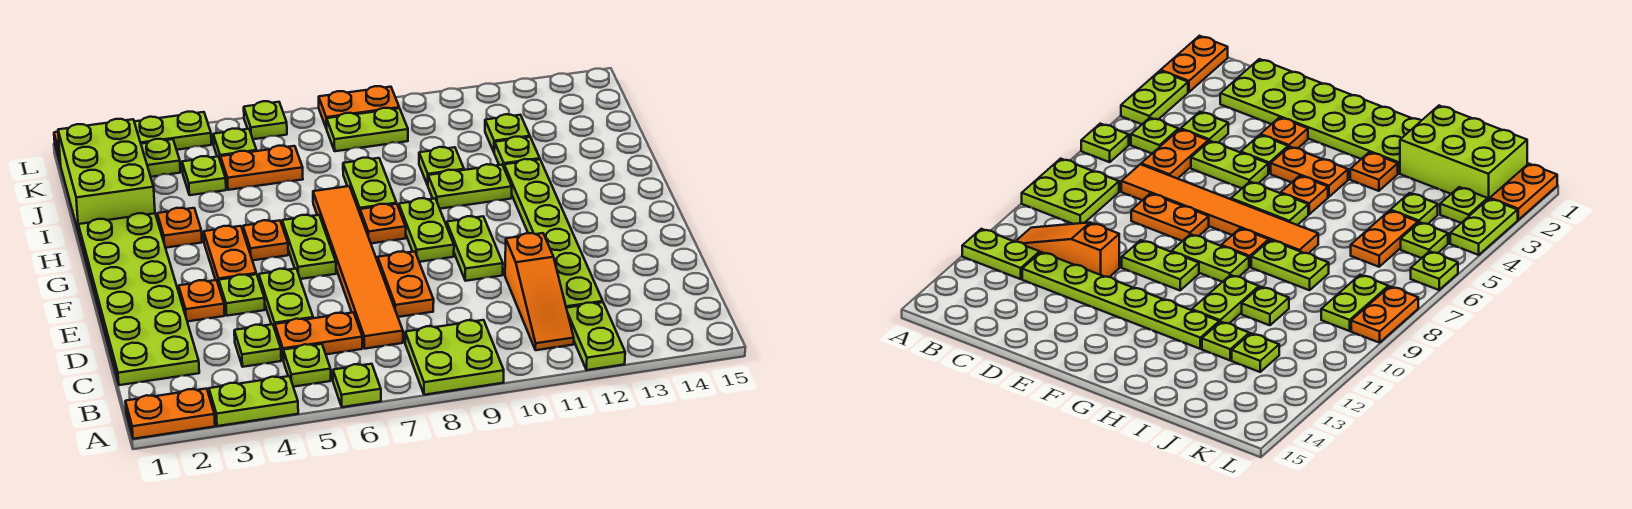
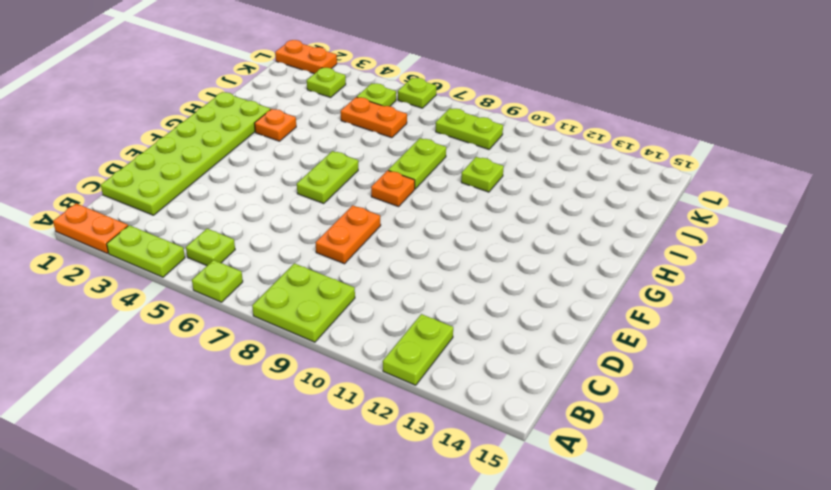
none -> orange slope B11:D11 level 1 top D
none -> lime plate C4 level 1
none -> orange plate C5:C6 level 1
none -> orange tile C7:H7 level 1

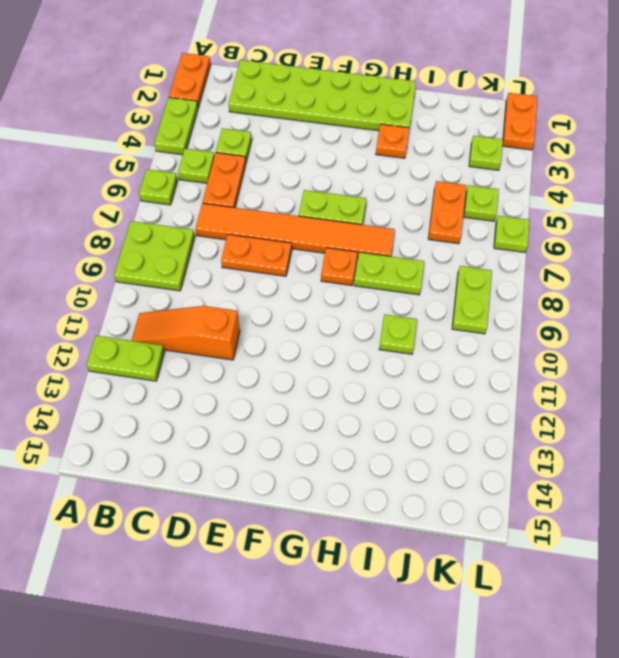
none -> lime plate C12:H12 level 1
none -> lime plate D5:E5 level 1
none -> orange plate E3 level 1
none -> lime plate E4 level 1

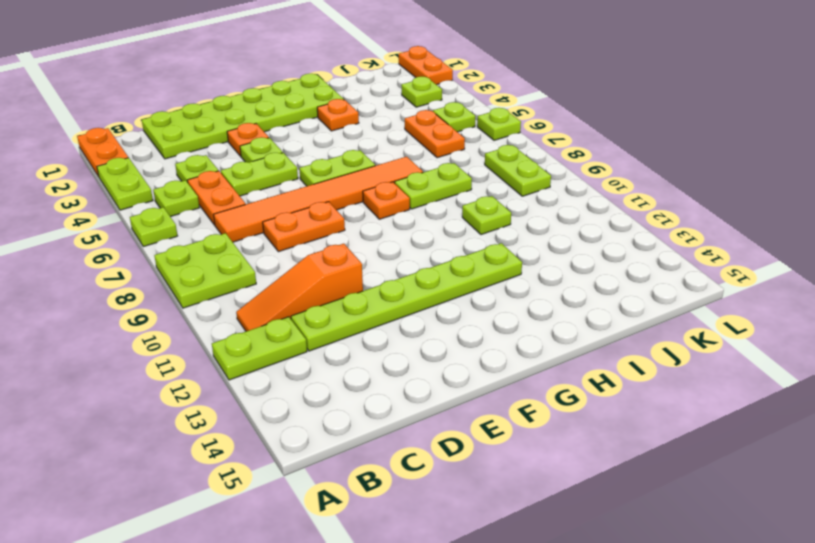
none -> lime plate E10:F10 level 1
none -> orange plate F4:G4 level 1
none -> lime plate F9:G9 level 1
none -> orange plate G5 level 1

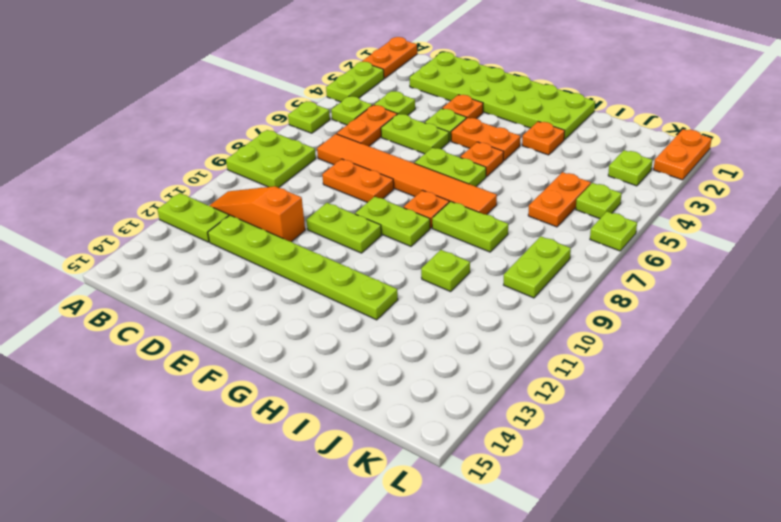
none -> lime plate H10:H11 level 1
none -> lime brick I1:K2 level 1
none -> lime plate I12 level 1
none -> lime plate J4 level 1

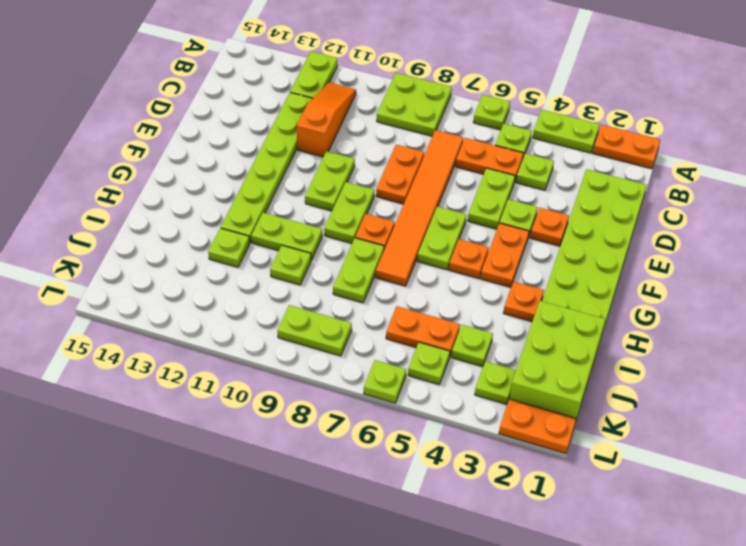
none -> lime plate J12 level 1
none -> lime plate L3:L4 level 1
none -> orange plate L8:L9 level 1

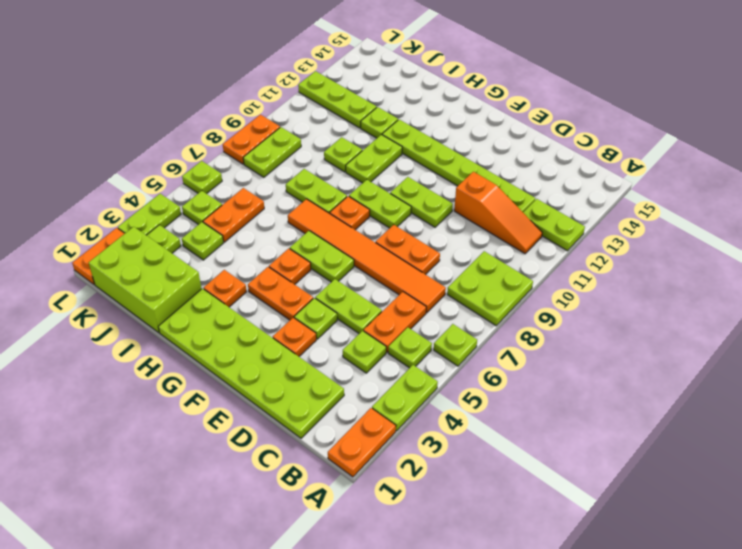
lime plate J12:L12 level 1 -> lime plate J12 level 1

